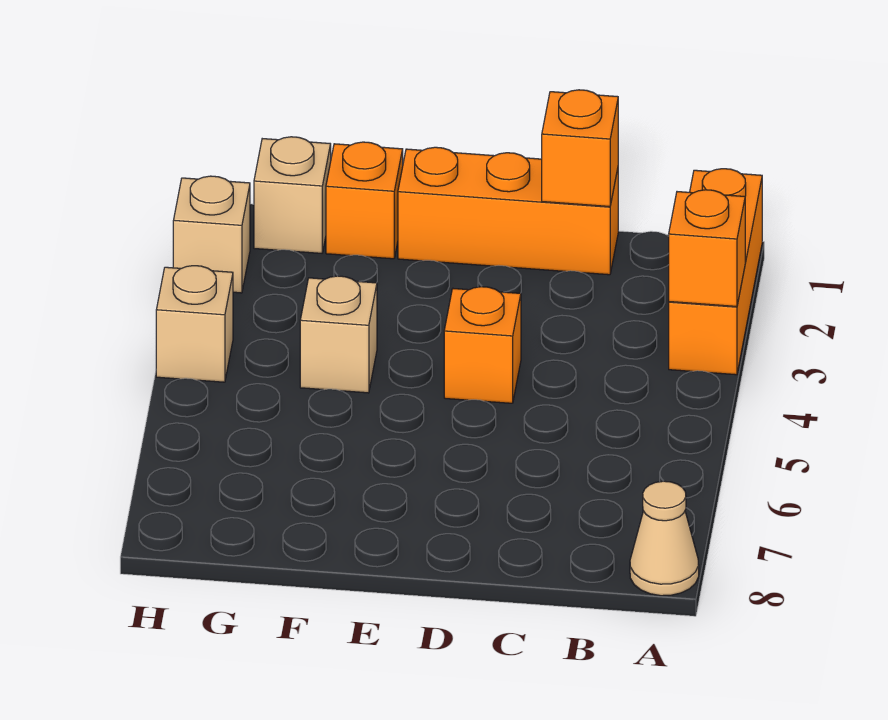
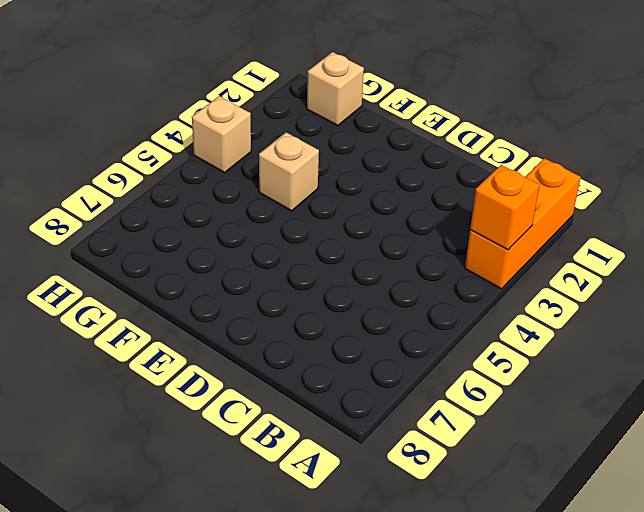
none -> tan cone A8 level 1
none -> orange brick C1:E1 level 1

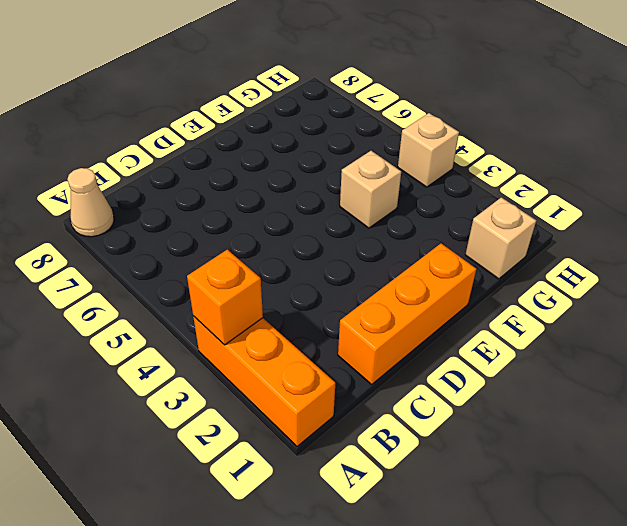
none -> orange brick D4 level 1
none -> orange brick F1 level 1

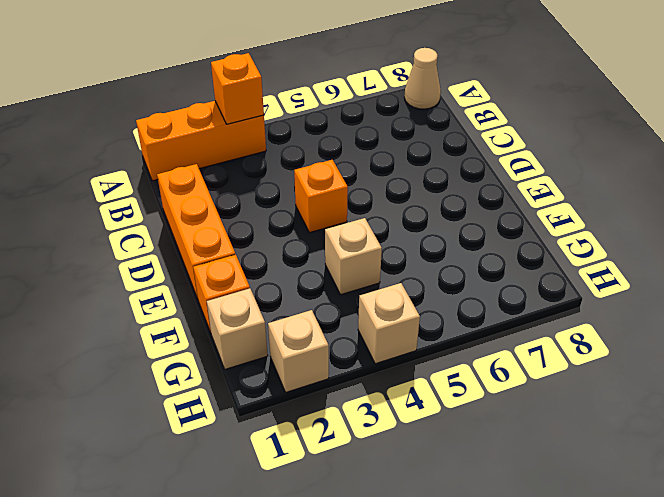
none -> orange brick C1 level 2

